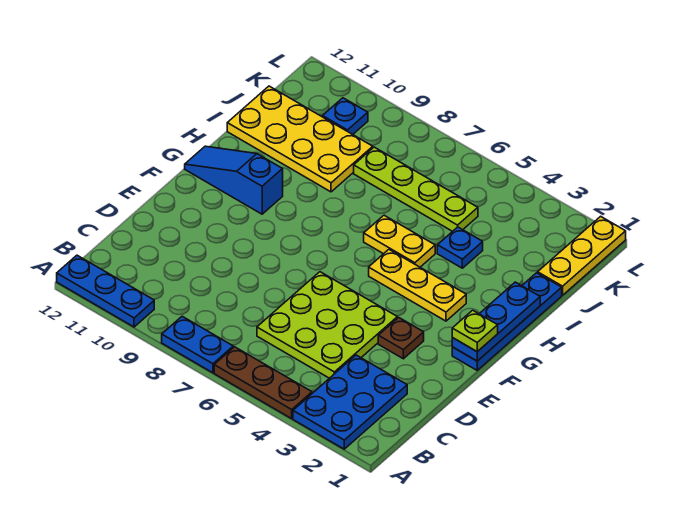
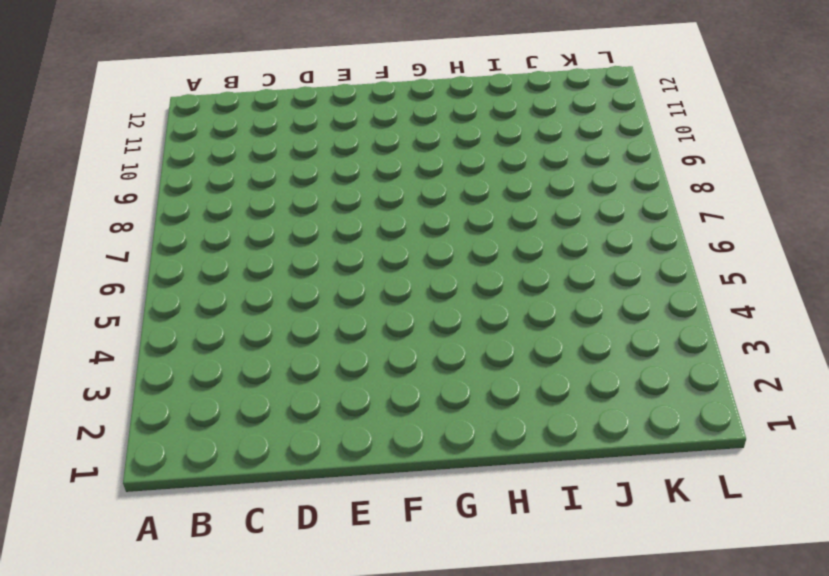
none -> blue plate A2:C3 level 1
none -> brown plate A4:A6 level 1
none -> blue plate A7:A8 level 1

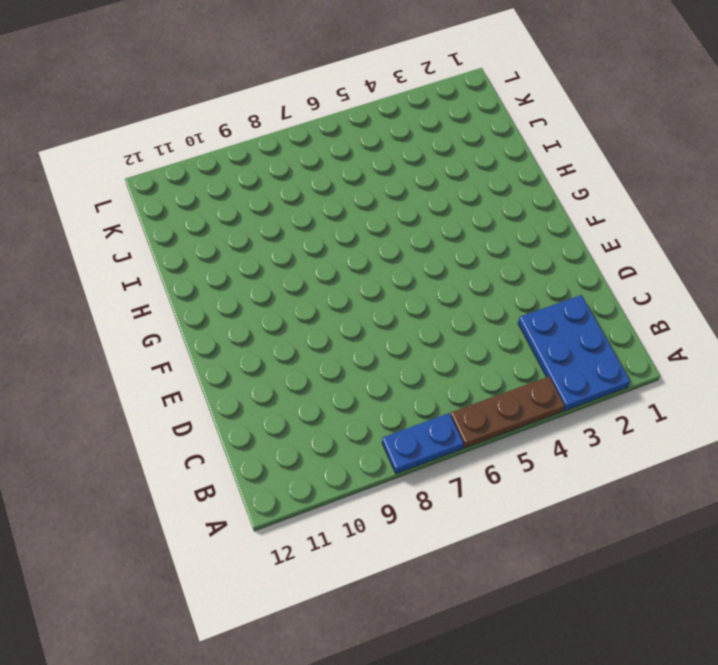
none -> blue plate A10:A12 level 1
none -> lime plate C4:E6 level 1
none -> brown plate E3 level 1

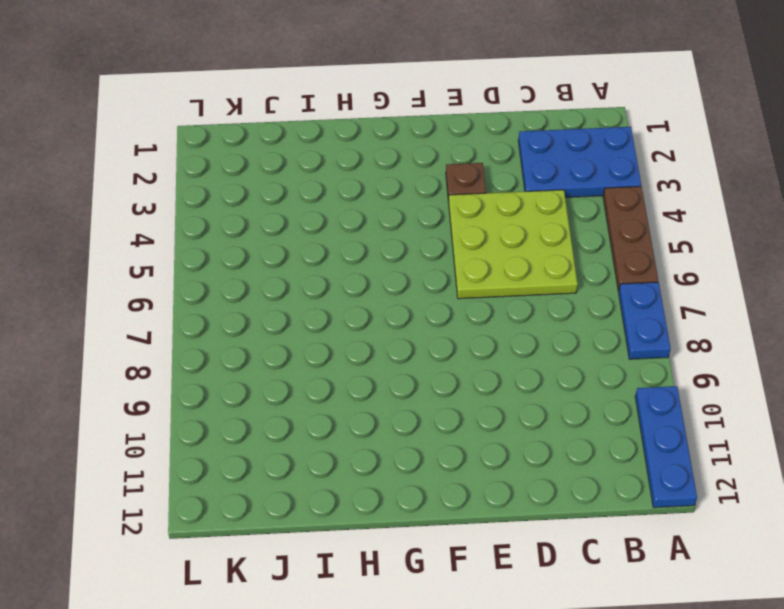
none -> blue plate F1:I1 level 1
none -> yellow plate G3:G5 level 1
none -> blue slope G10:G12 level 1 top 10

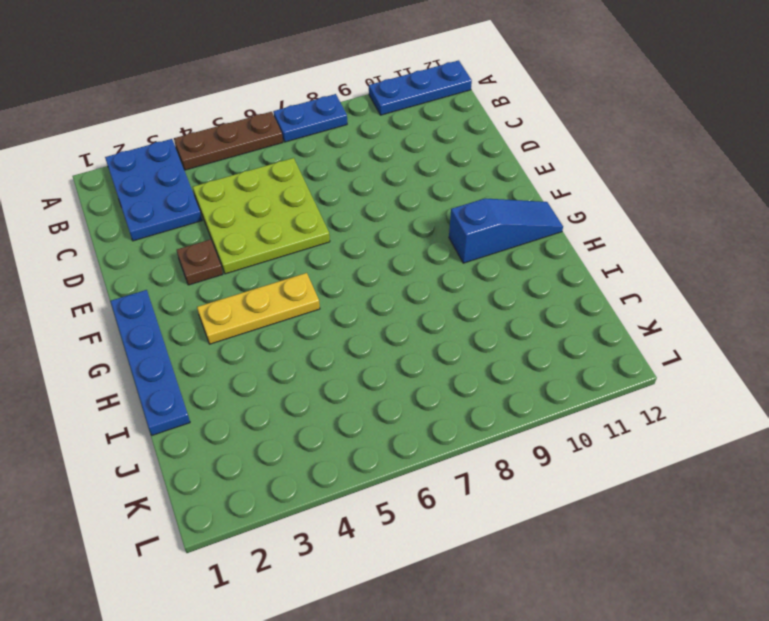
none -> yellow plate H5:H6 level 1
none -> blue plate I4 level 1
none -> yellow plate I9:J12 level 1

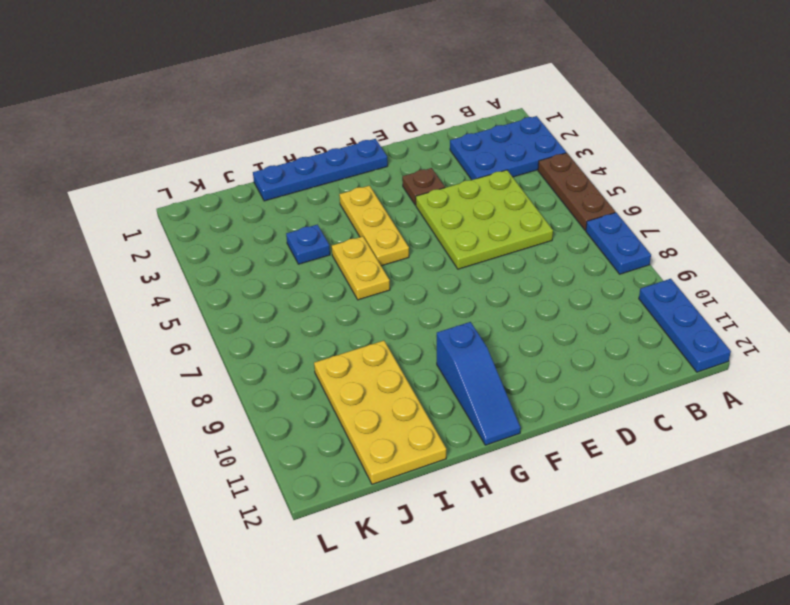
none -> yellow plate J1:L1 level 1
none -> lime plate J5:J8 level 1
none -> blue plate K10 level 1

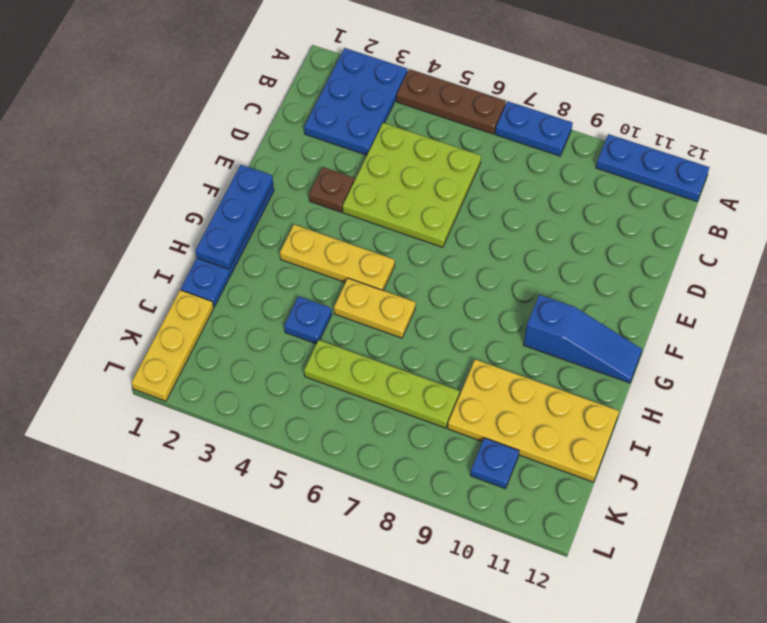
none -> lime plate F1 level 3

